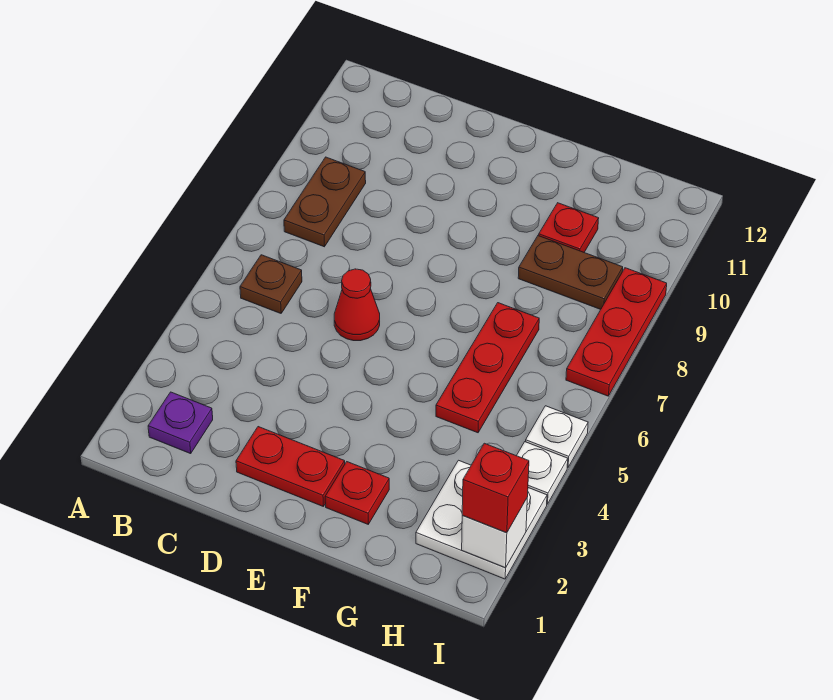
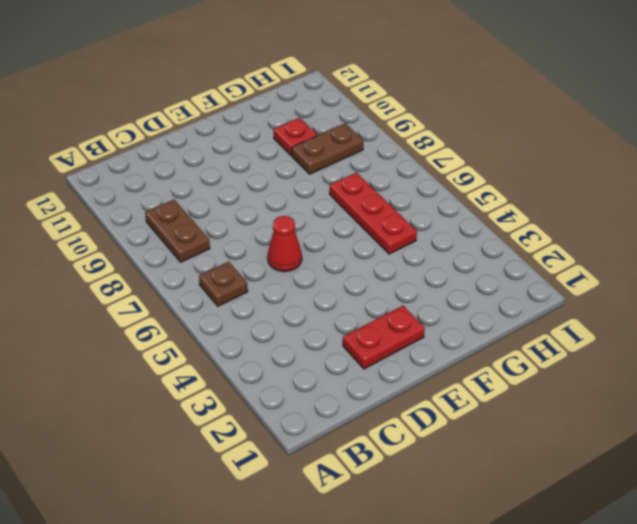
none -> purple plate B2 level 1
none -> red plate F2 level 1
none -> white plate H2:I3 level 1

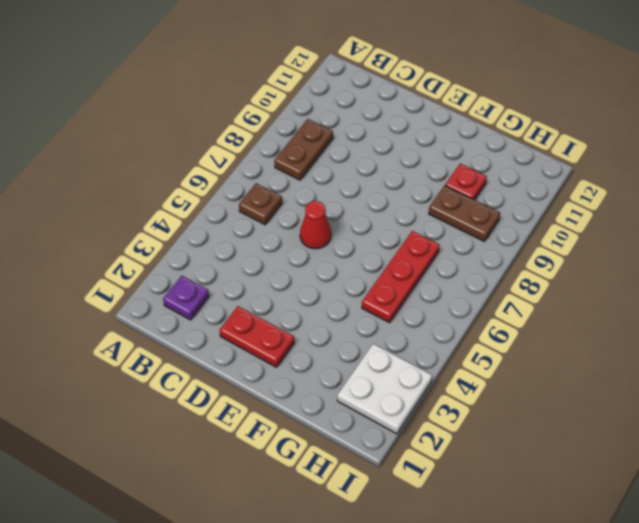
none -> red plate F2 level 1
none -> white plate I4 level 1
none -> white plate I5 level 1

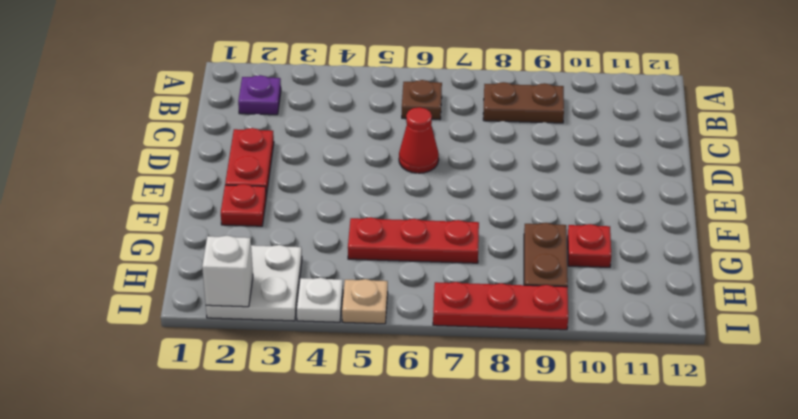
tan plate I5 level 1 -> white plate I5 level 1
none -> red brick I2 level 3

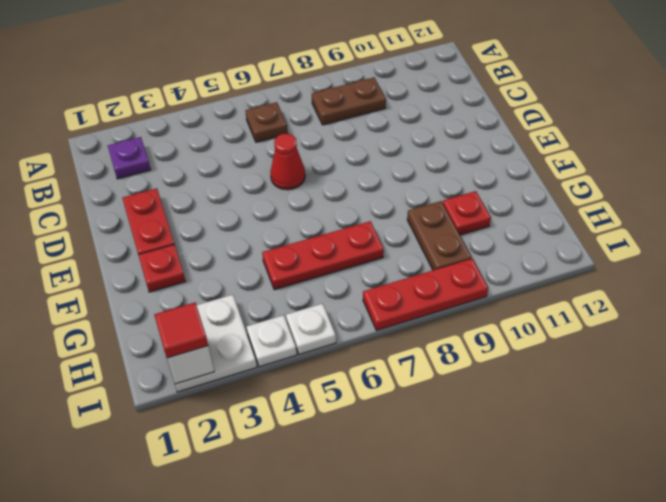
red tile I2 level 3 -> red brick I2 level 3

